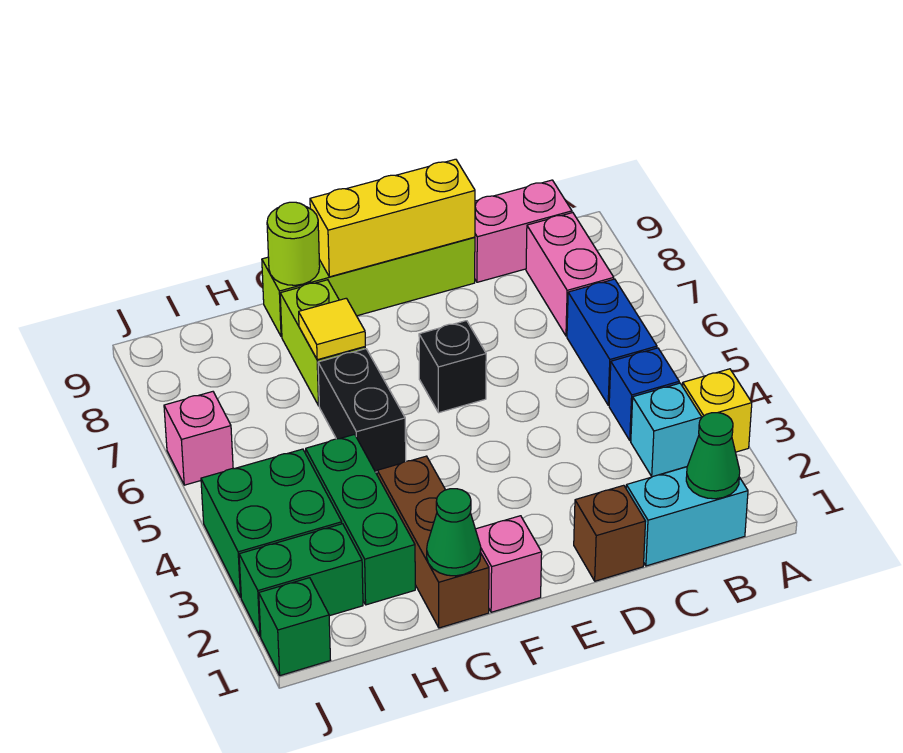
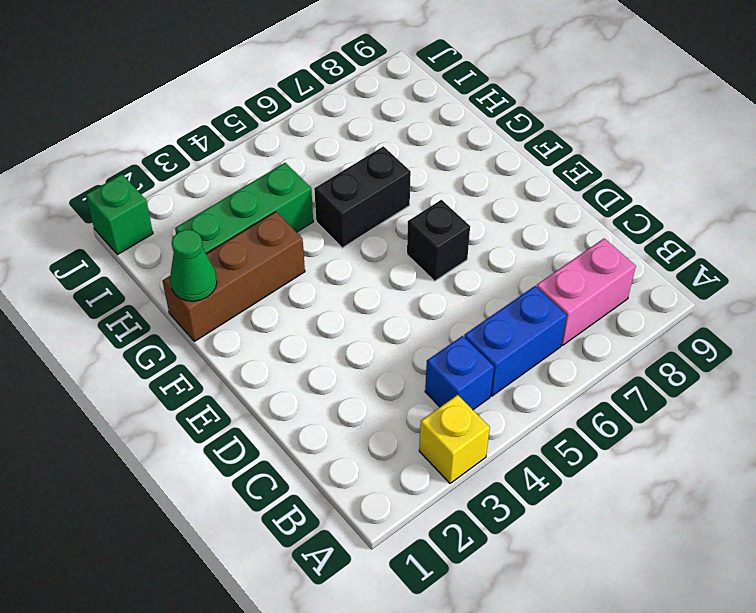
none -> cyan brick B1:C1 level 1
none -> cyan brick B3 level 1
none -> pink brick B9:C9 level 1

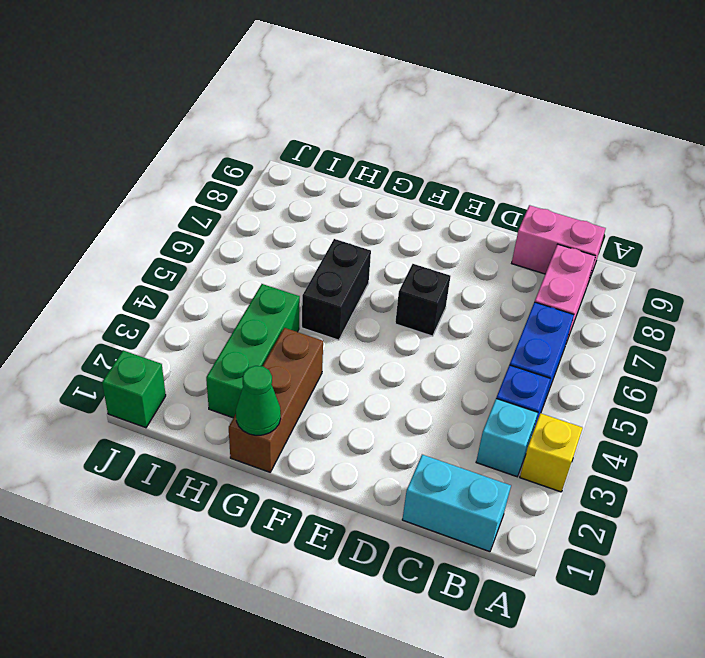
none -> brown brick D1 level 1
none -> lime brick D9:G9 level 1
none -> pink brick F1 level 1

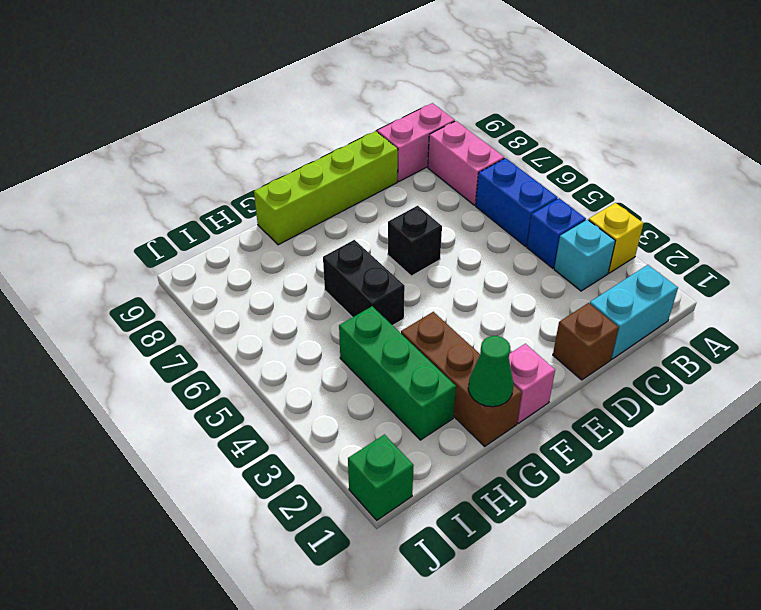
none -> lime brick G7:G8 level 1
none -> green brick I2:J2 level 1
none -> green brick I3:J4 level 1

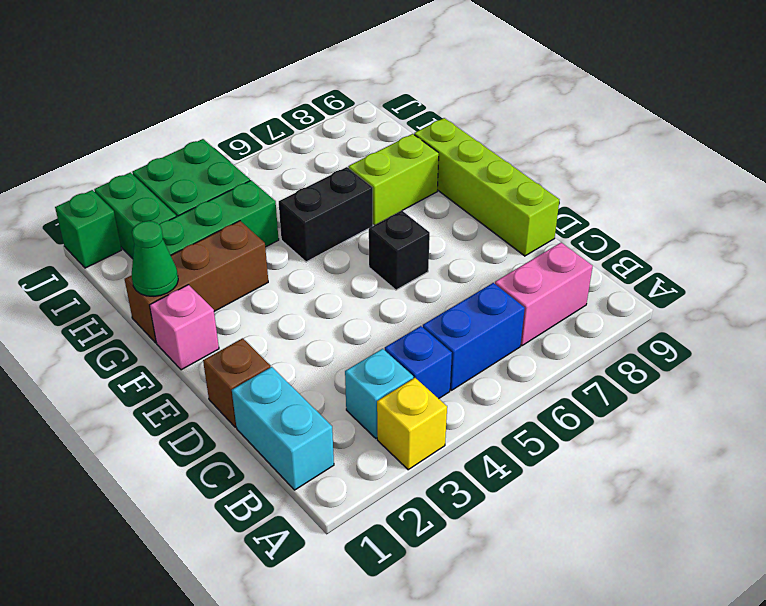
none -> pink brick B9:C9 level 1
none -> pink brick J6 level 1
none -> green cone B1 level 2

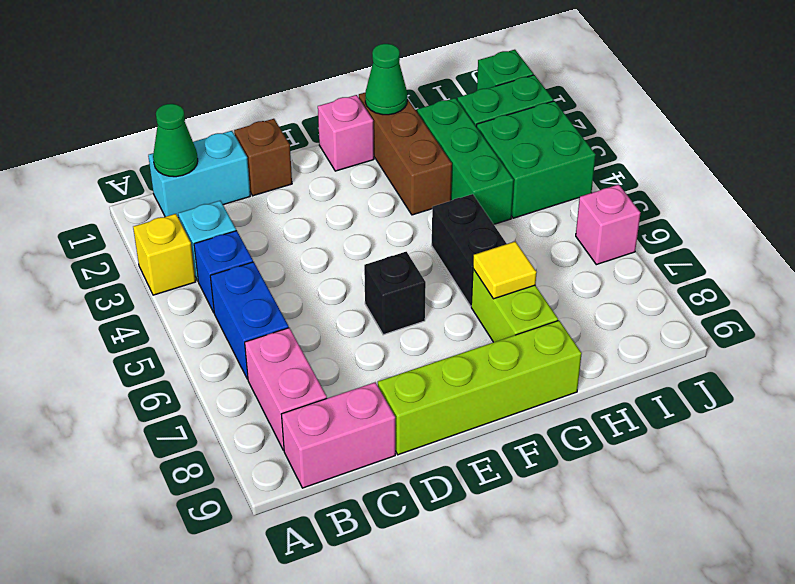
none -> yellow brick D9:F9 level 2
none -> lime round brick G9 level 2

